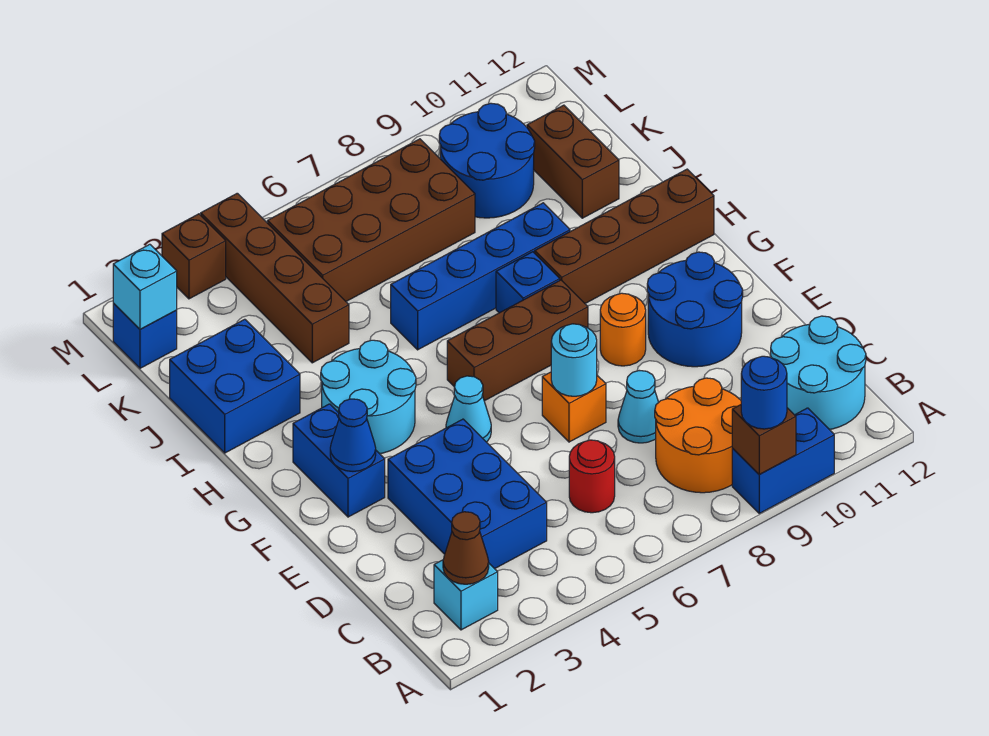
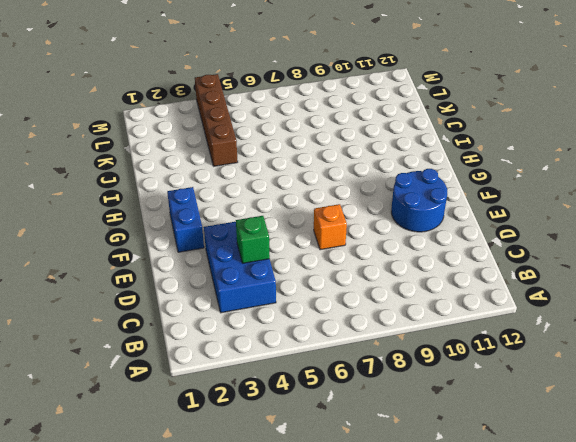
green brick D4 level 2 -> none
none -> blue brick A9:A10 level 1
none -> cyan brick B2 level 1
none -> orange round brick B8:C9 level 1
none -> cyan round brick B11:C12 level 1

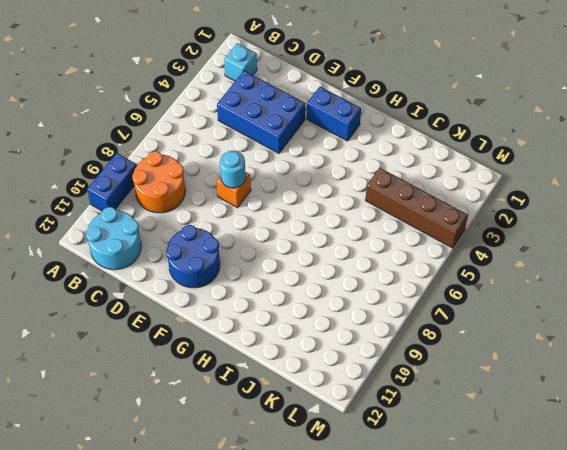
none -> red round brick C6 level 1
none -> cyan cone D8 level 1
none -> cyan cone F5 level 1
none -> orange round brick F9 level 1

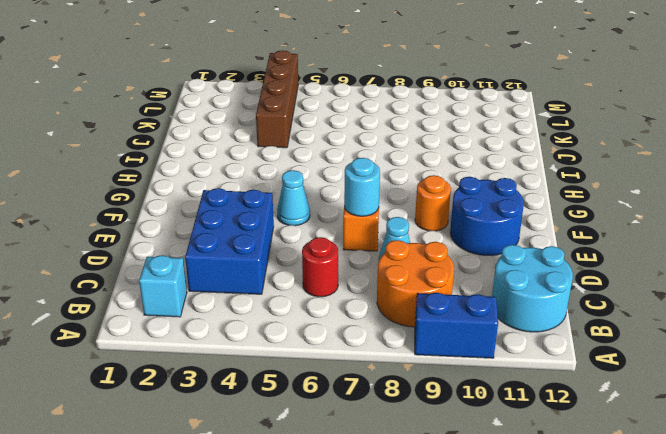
none -> blue brick F2:G2 level 1
none -> cyan round brick G3:H4 level 1
none -> brown brick G6:G8 level 1
none -> blue brick H8 level 1

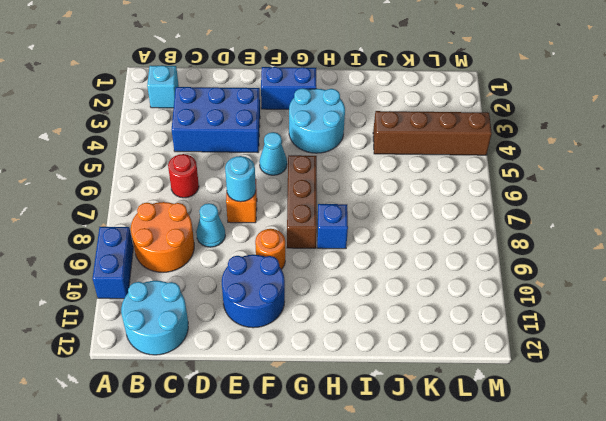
none -> brown brick H9:H12 level 1
none -> blue brick I1:J2 level 1
none -> blue brick I6:I9 level 1
none -> brown brick J11:K11 level 1

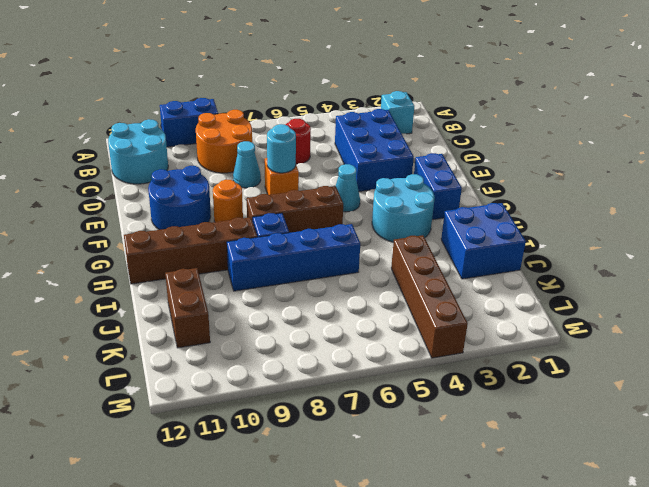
none -> brown brick K5:L8 level 1
none -> blue round brick K9:L10 level 1
none -> blue brick L1 level 1
none -> brown brick M3 level 1

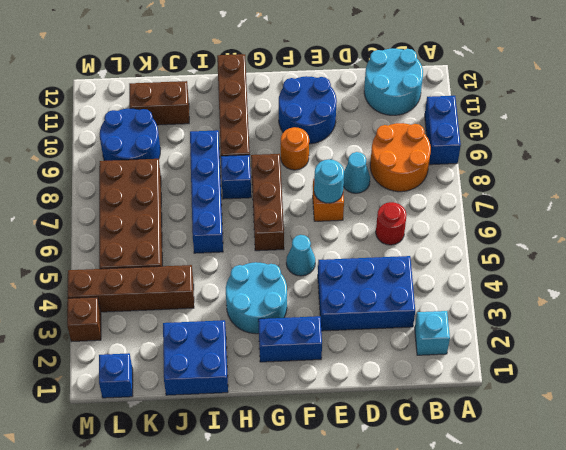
none -> brown brick A9 level 2
none -> brown cone B2 level 2
none -> blue cone F2 level 2
none -> cyan brick L1 level 2

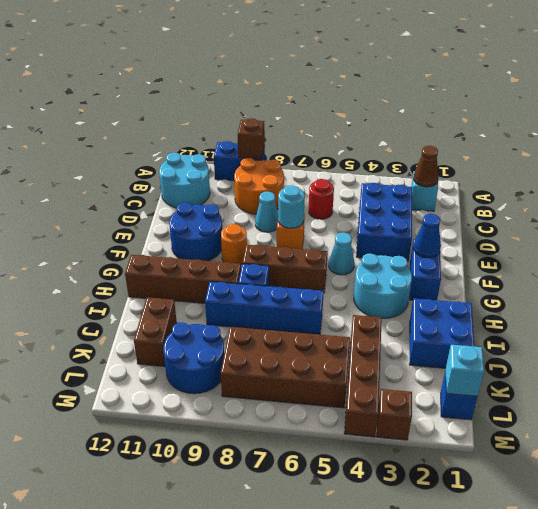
none -> blue round brick A9 level 3

